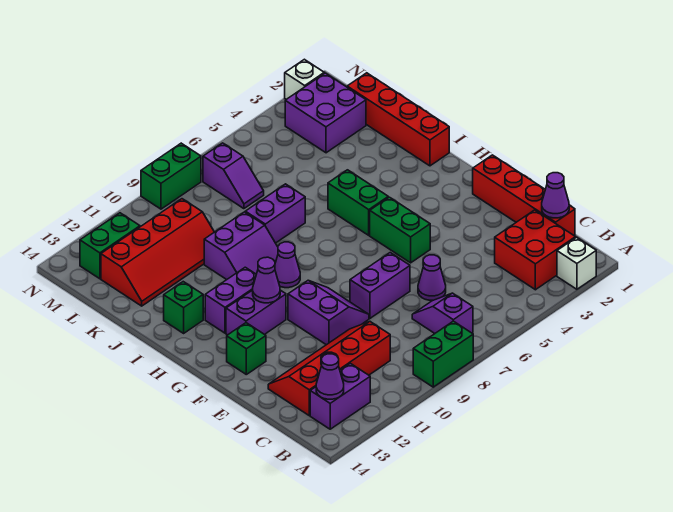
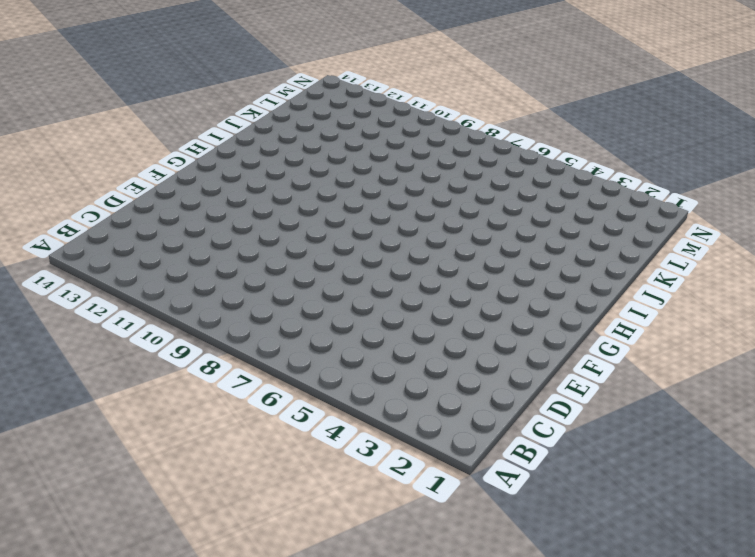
none -> white brick A2 level 1
none -> green brick A8:A9 level 1
none -> red brick B2:C3 level 1

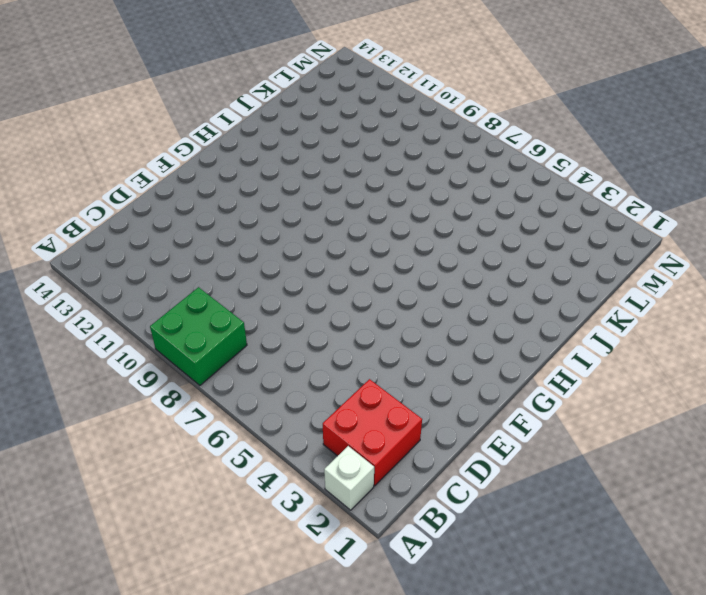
green brick A8:B9 level 1 -> green brick A8:A9 level 1
none -> purple slope B7:C7 level 1 top B
none -> purple brick B12:B13 level 1
none -> red brick C1:F1 level 1

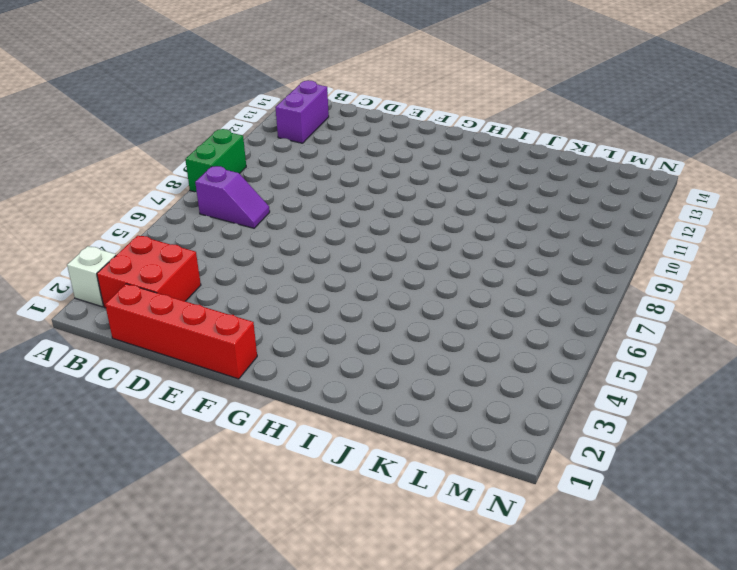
none -> red slope C10:D13 level 1 top C
none -> purple cone D6 level 1
none -> purple brick E7:E8 level 1

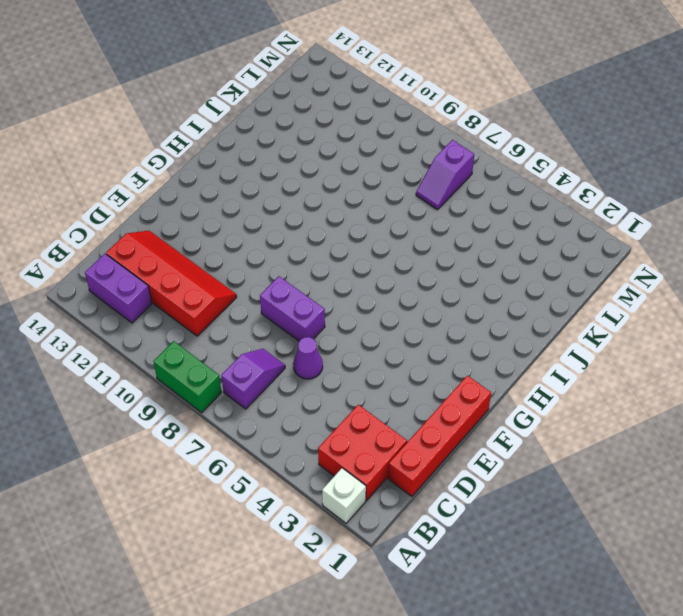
none -> purple slope E9:F10 level 1 top 10
none -> green brick F5:G5 level 1
none -> green brick F13 level 1

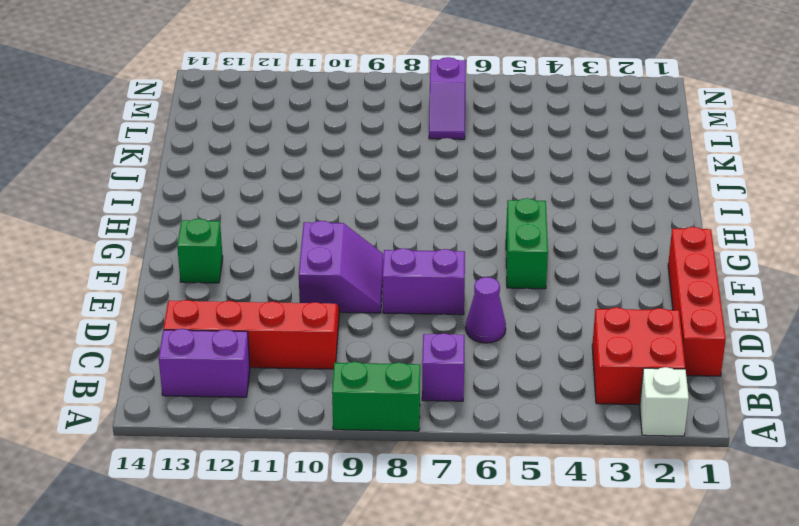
none -> purple brick G11:G12 level 1
none -> green brick H5:I5 level 1
none -> purple cone H9 level 1

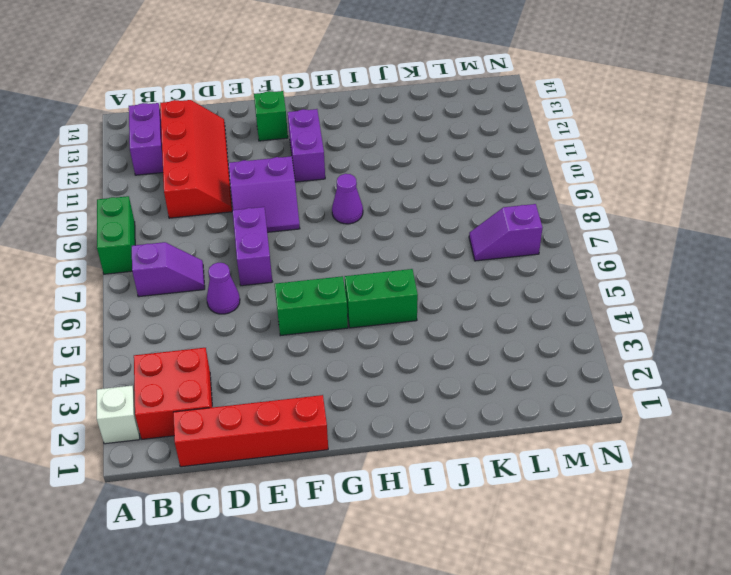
none -> purple brick H11:H12 level 1
none -> red brick I1:L1 level 1
none -> purple slope I9:J10 level 1 top J

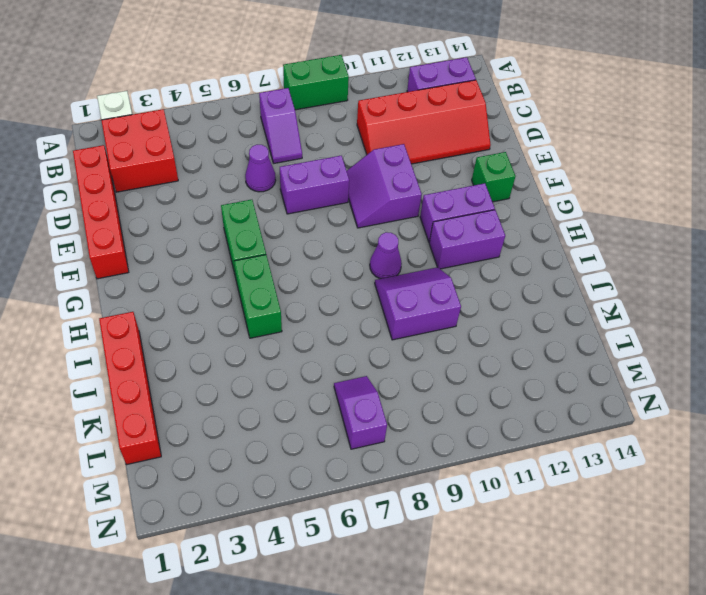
none -> green brick I13 level 1
none -> purple brick J7:J8 level 1
none -> red slope K10:L13 level 1 top L

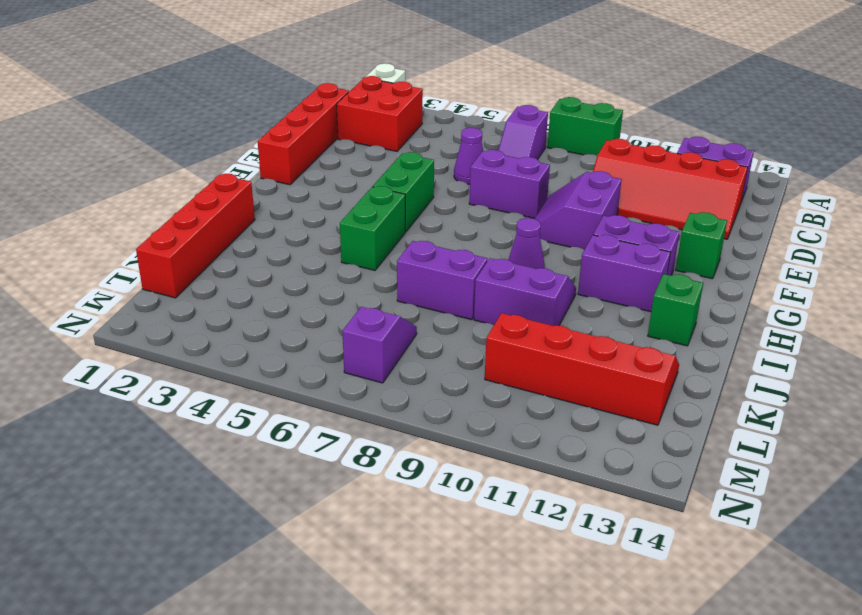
none -> purple brick L2:M3 level 1
none -> green brick M12:M13 level 1
none -> white brick N2 level 1

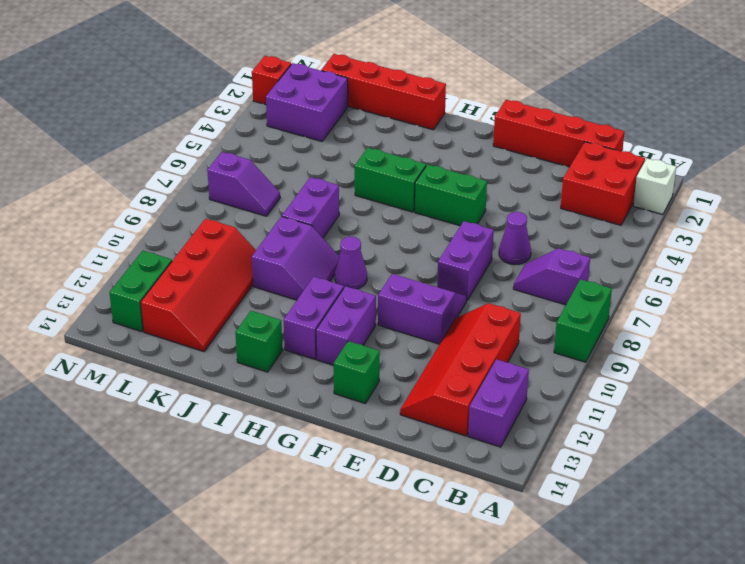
red brick N2 level 1 -> white brick N2 level 1
none -> green brick N8:N9 level 1
none -> purple cone B13 level 2
none -> purple cone C1 level 2

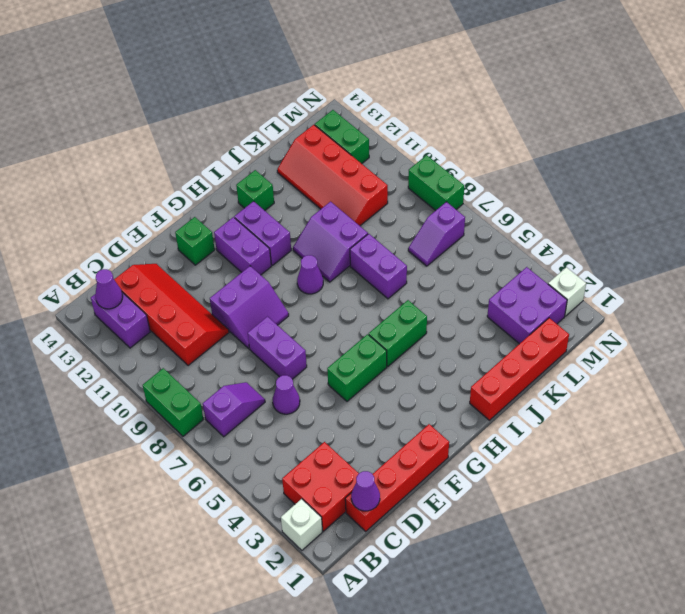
none -> purple cone G11 level 2

